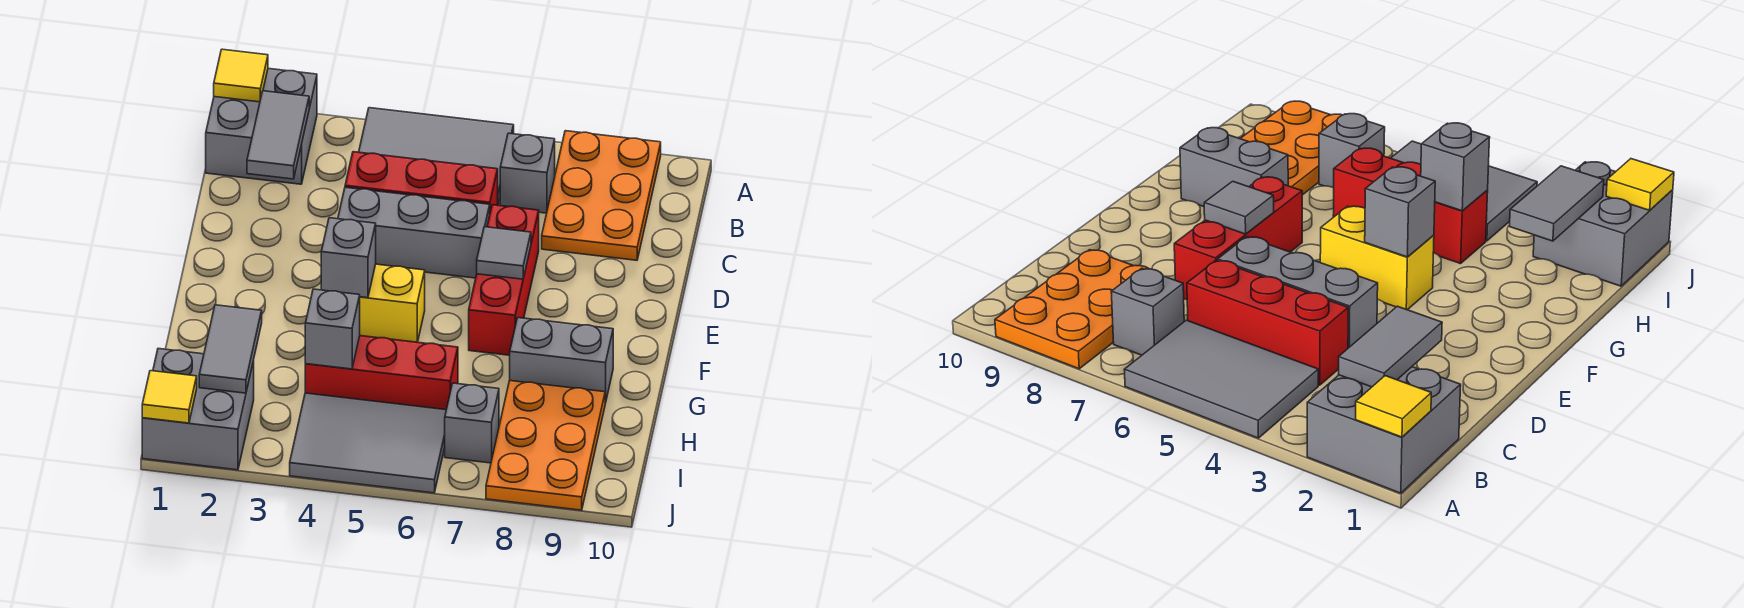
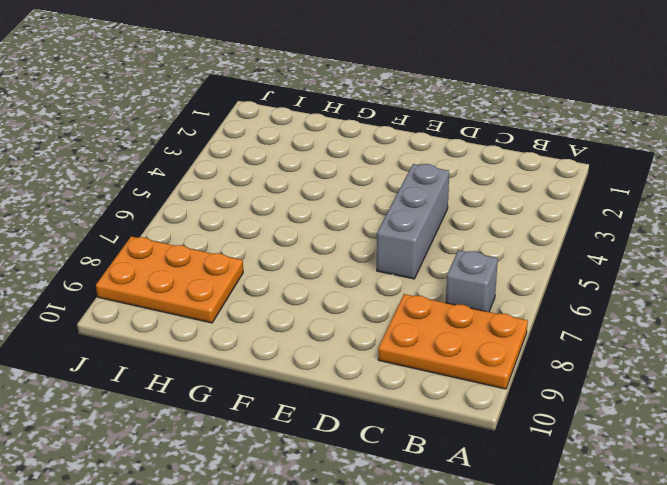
none -> grey brick A1:B2 level 1
none -> grey tile A4:B6 level 1
none -> red brick C4:C6 level 1

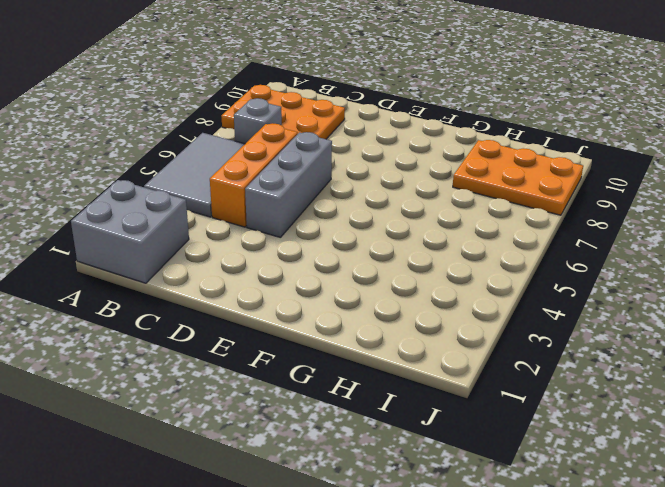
orange brick C4:C6 level 1 -> red brick C4:C6 level 1
none -> red brick D7:F7 level 1
none -> yellow brick F4:F5 level 1
none -> grey brick G8:G9 level 1

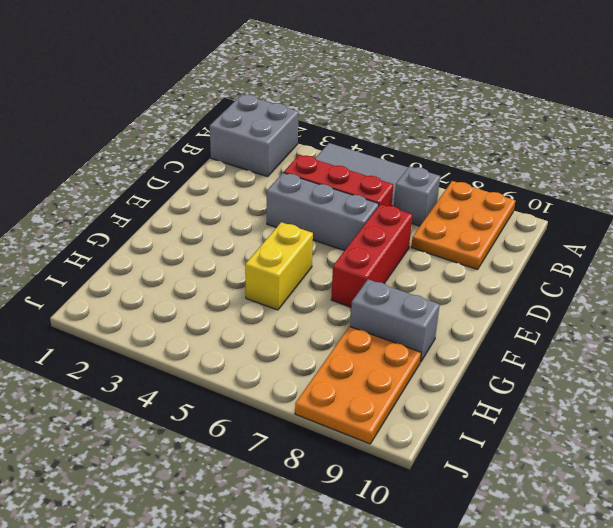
yellow brick F5:G5 level 1 -> yellow brick F4:F5 level 1
none -> red brick H4:H6 level 1
none -> grey brick I1:J2 level 1
none -> grey tile I4:J6 level 1

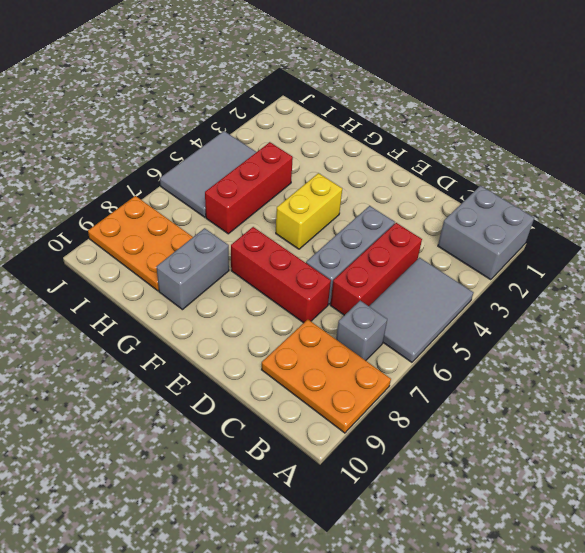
none -> grey brick I1:J2 level 1
none -> grey brick I7 level 1
none -> yellow tile A1 level 2

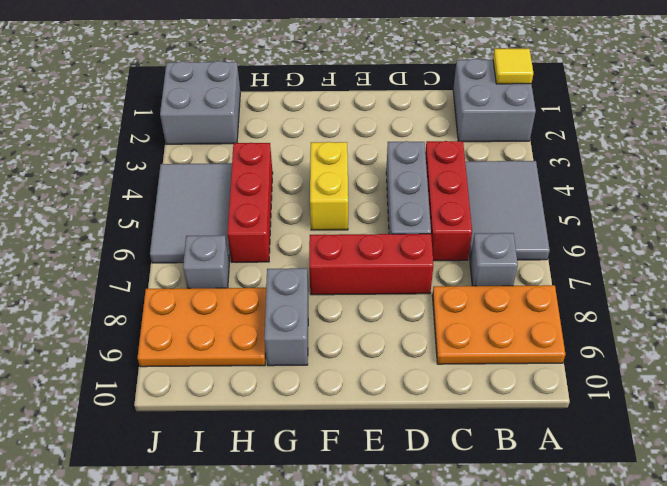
none -> grey tile B2:C2 level 2
none -> grey tile E7 level 2
none -> grey brick F4 level 2

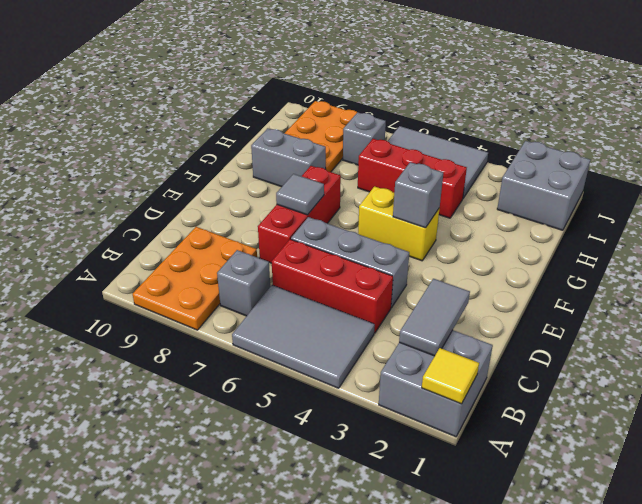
none -> grey tile H2:I2 level 2
none -> grey brick H4 level 2
none -> yellow tile J1 level 2

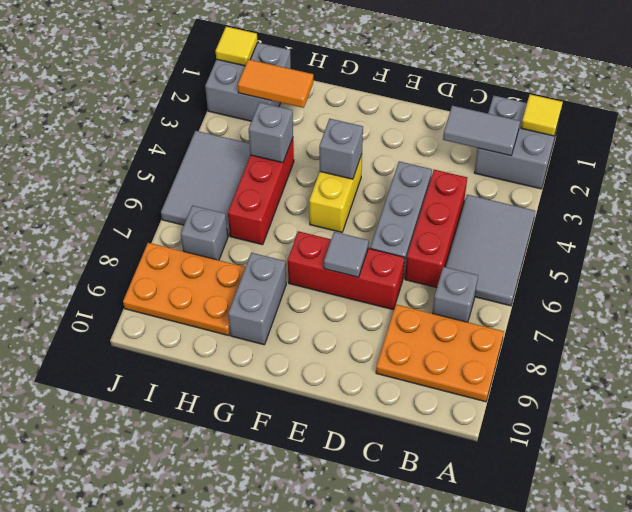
orange tile H2:I2 level 2 -> grey tile H2:I2 level 2

